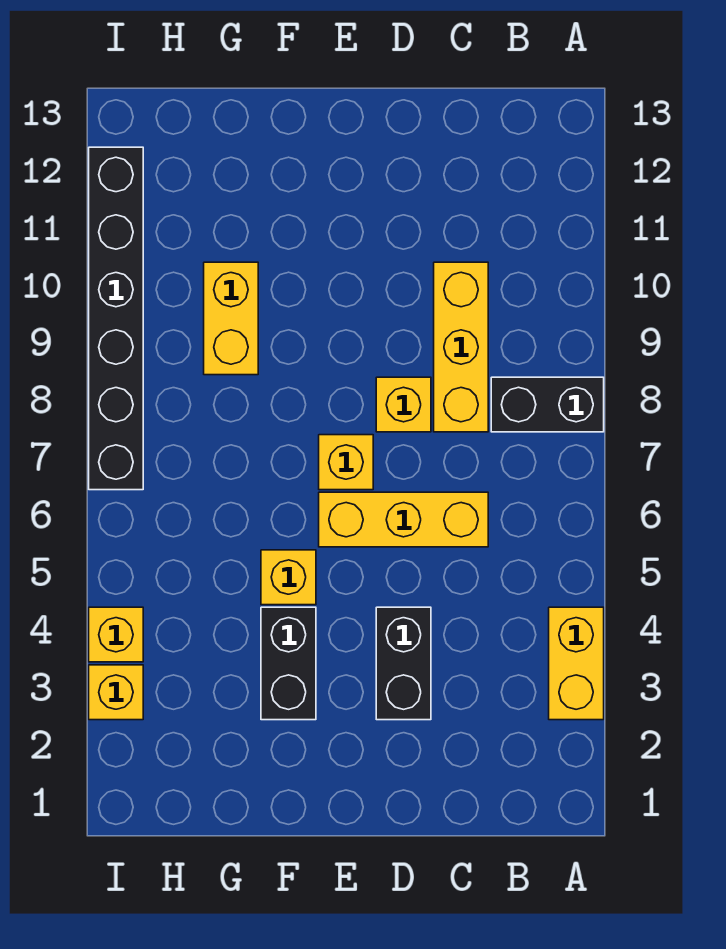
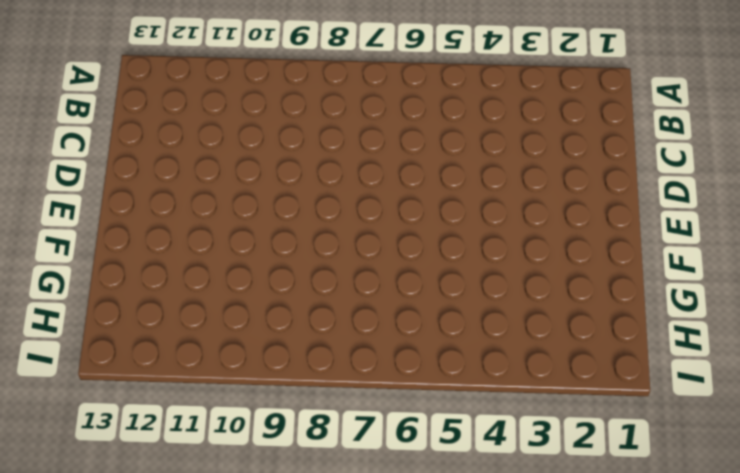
none -> yellow brick A3:A4 level 1
none -> black brick A8:B8 level 1
none -> yellow brick C6:E6 level 1

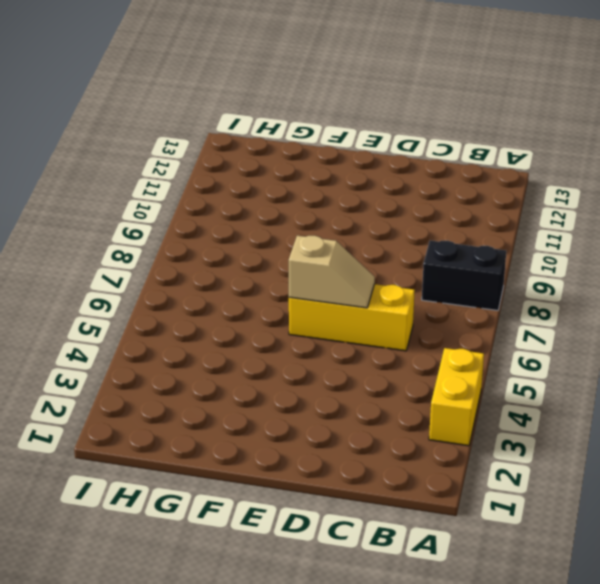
tan slope D6:E6 level 2 top E -> none
none -> yellow brick C8:C10 level 1
none -> black brick D3:D4 level 1
none -> yellow brick D8 level 1

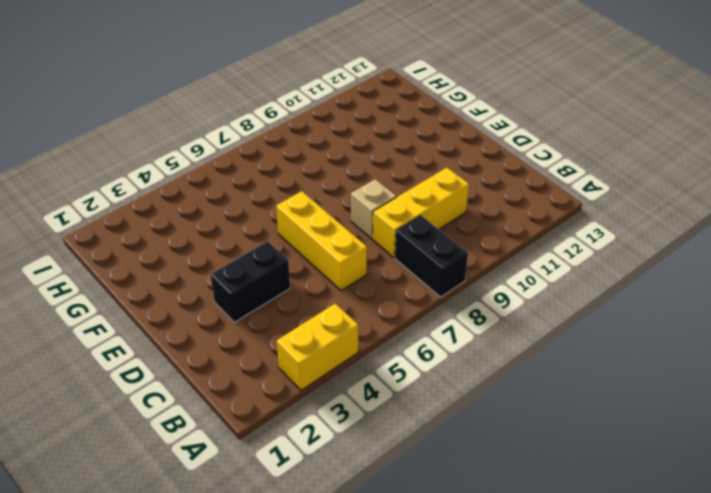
tan brick D8 level 1 -> yellow brick D8 level 1
none -> yellow brick E7 level 1
none -> black brick F3:F4 level 1
none -> yellow brick F5 level 1

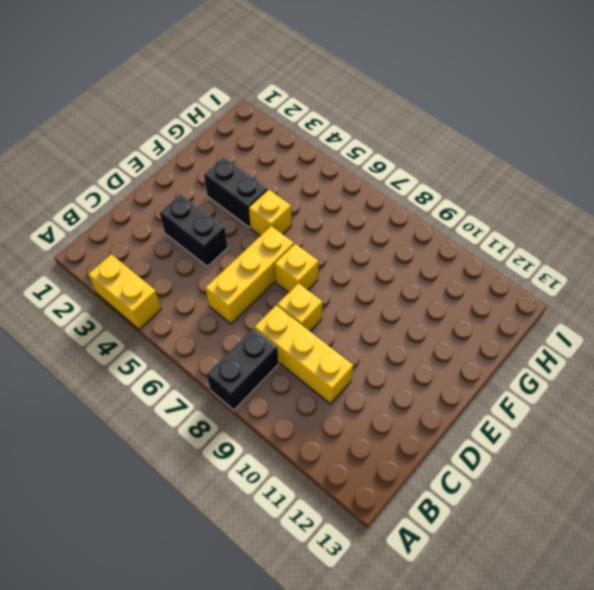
none -> yellow brick G9:G10 level 1
none -> yellow brick I3 level 1
none -> yellow brick I4 level 1

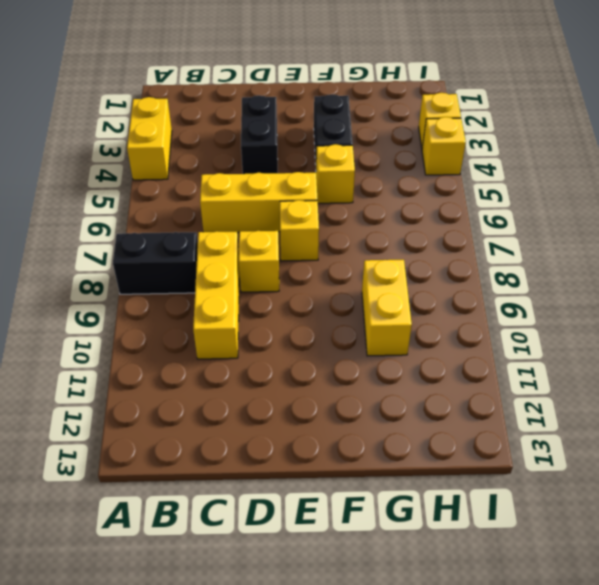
none -> black brick I7:I12 level 1

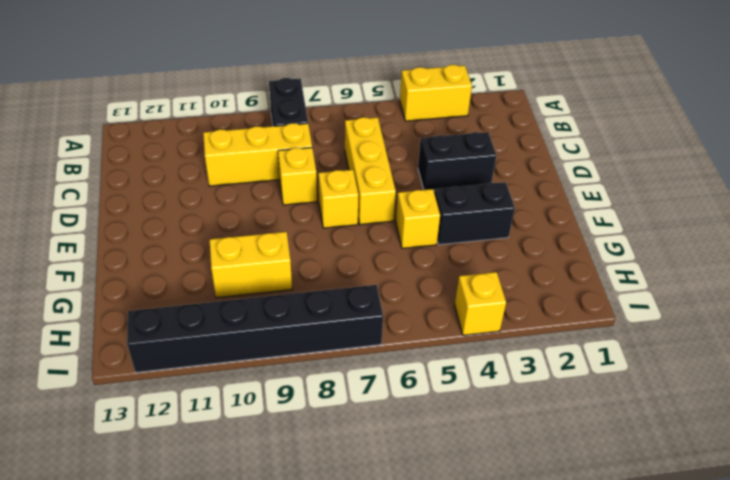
none -> yellow brick I3 level 1

